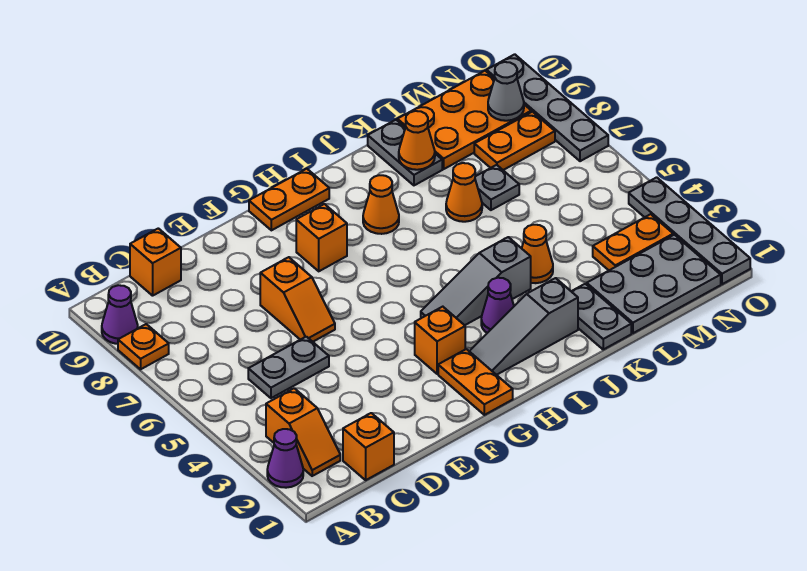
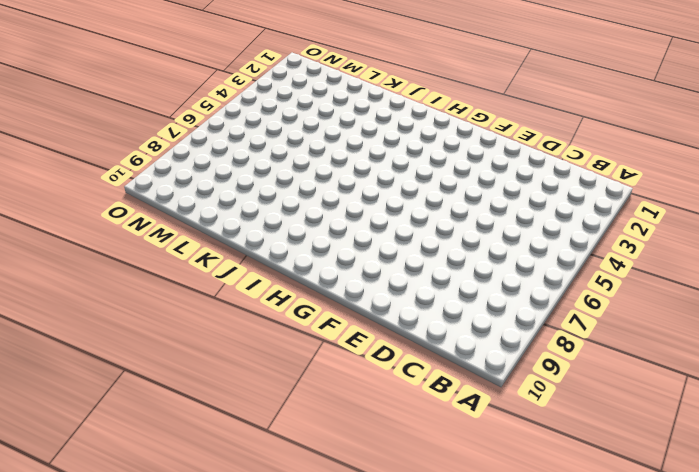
none -> purple cone A2 level 1
none -> orange plate A8 level 1
none -> purple cone A9 level 1

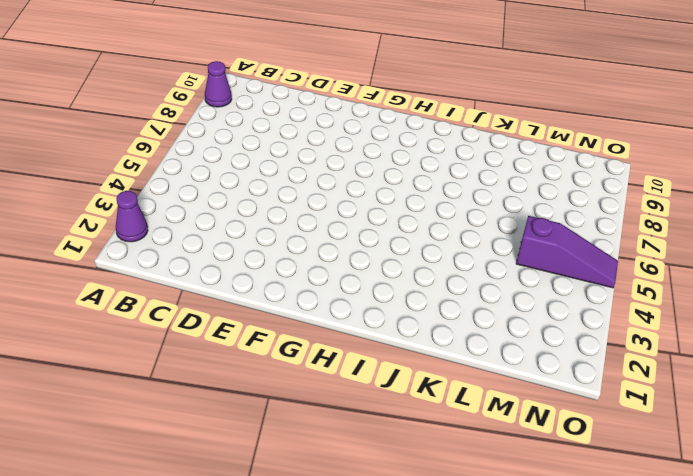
purple slope M5:O5 level 1 top M -> none
none -> orange plate A8 level 1
none -> orange slope B2:B3 level 1 top 3
none -> orange brick C1 level 1

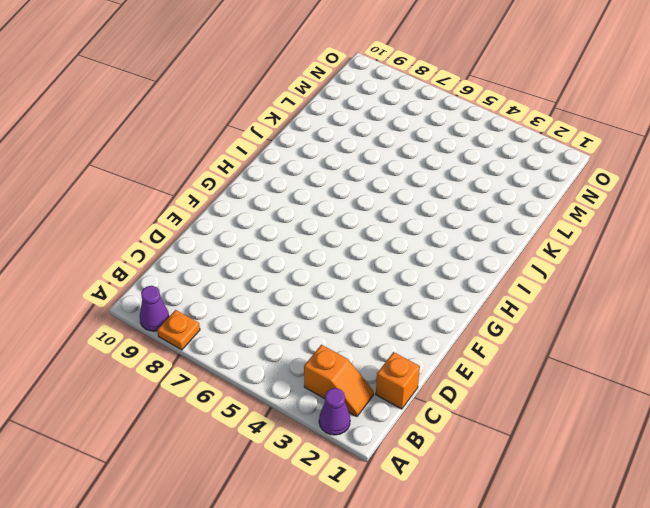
none -> grey plate C5:D5 level 1
none -> orange brick C10 level 1
none -> orange slope E6:E7 level 1 top 7

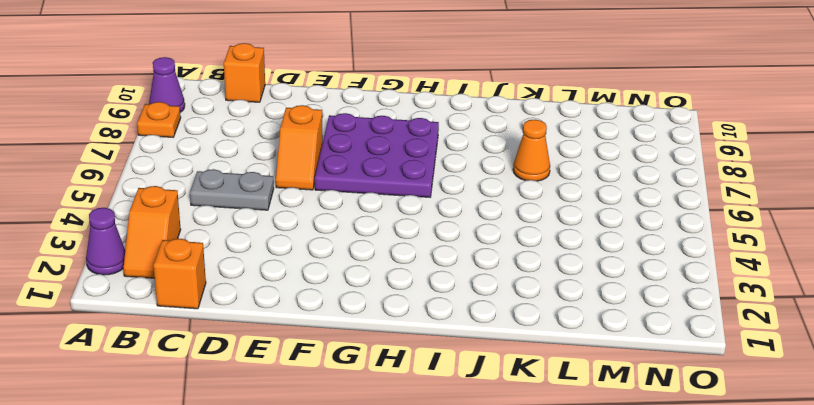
purple plate F6:H8 level 1 -> orange brick G8 level 1
none -> orange plate G1:G2 level 1
none -> orange brick G3 level 1
none -> orange plate G10:H10 level 1

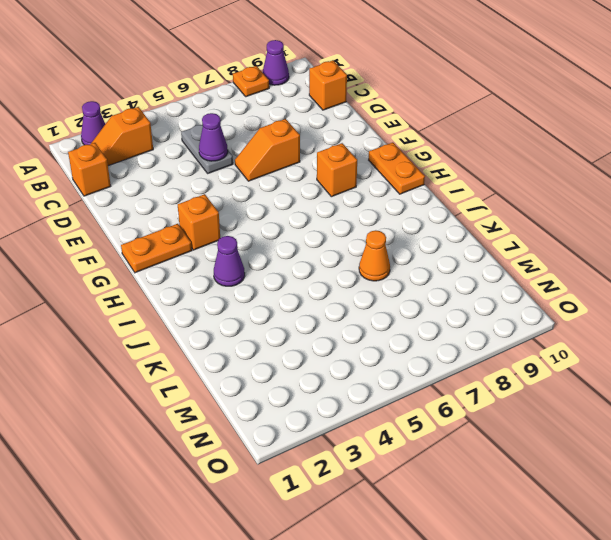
purple cone D5 level 2 -> none
none -> grey slope H2:J2 level 1 top J
none -> grey slope H4:J4 level 1 top J
none -> orange cone I8 level 1

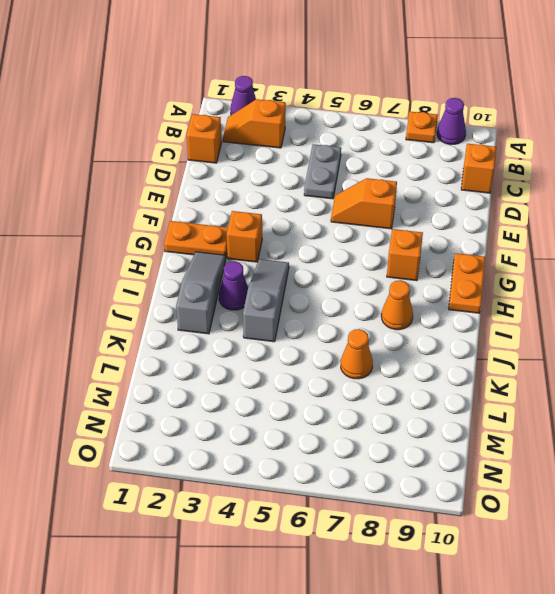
none -> grey plate K1:K2 level 1
none -> orange cone K4 level 1
none -> grey plate K9:K10 level 1

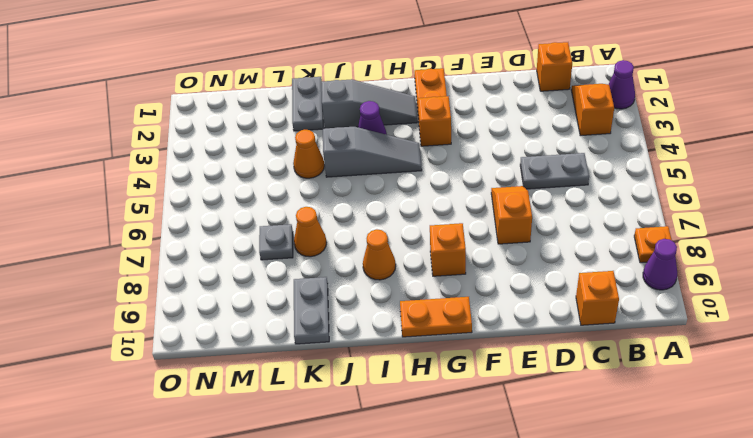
none -> grey plate L1:N2 level 1
none -> orange plate L9:N10 level 1
none -> orange plate M3:N3 level 1

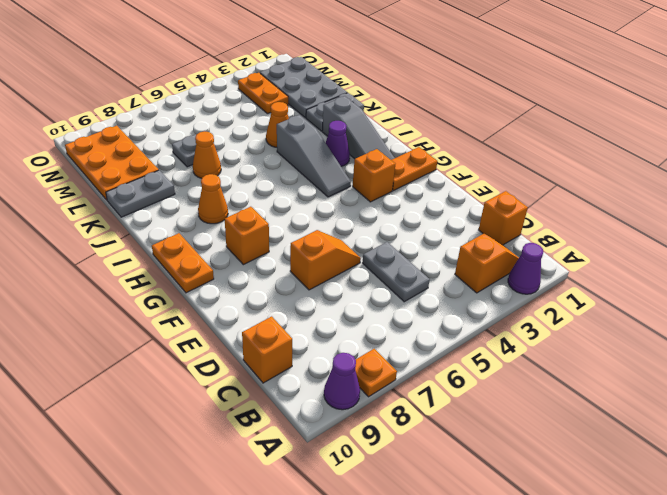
none -> orange plate M8:N8 level 1
none -> grey plate O1:O4 level 1
none -> grey plate O7:O10 level 1

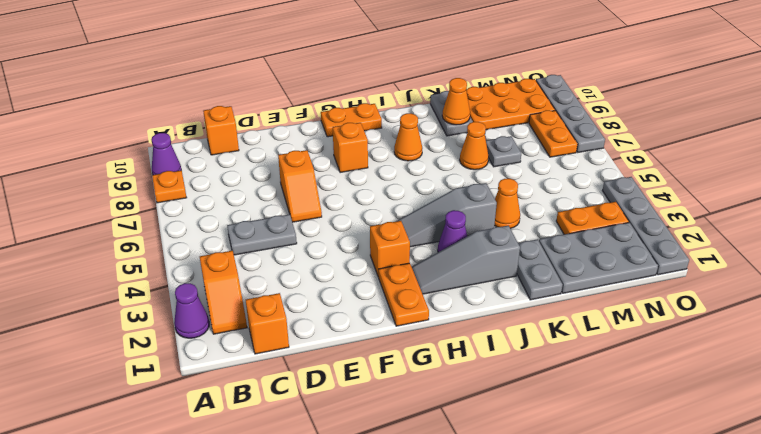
orange plate N7:N8 level 1 -> orange plate M8:N8 level 1
none -> grey cone N9 level 2

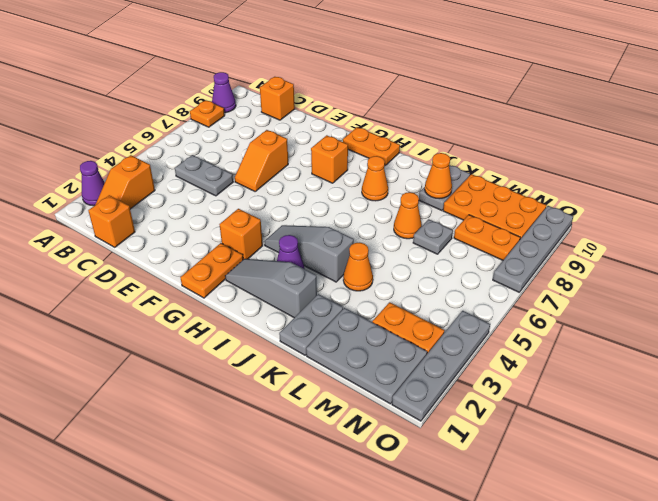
none -> grey cone N9 level 2

